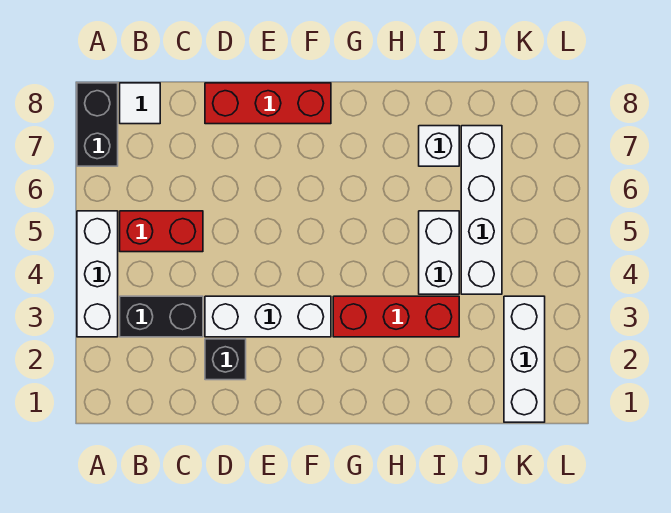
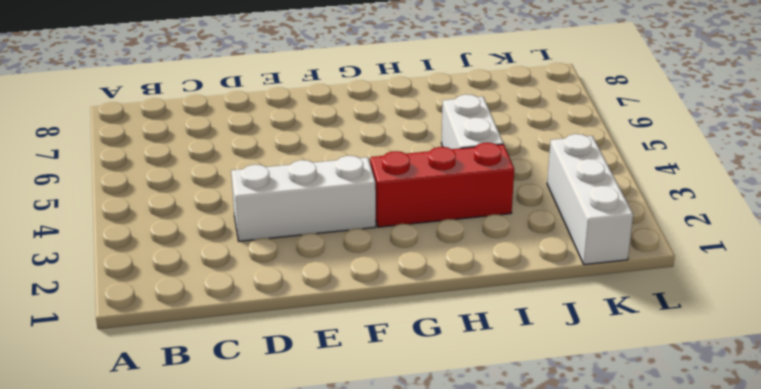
none -> white brick A3:A5 level 1
none -> black brick A7:A8 level 1
none -> black brick B3:C3 level 1

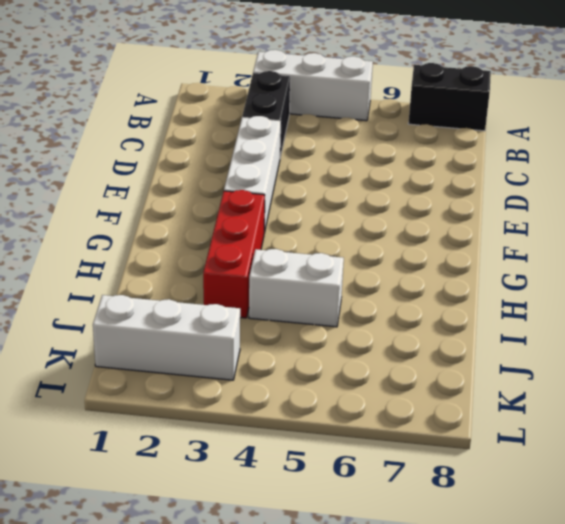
none -> red brick B5:C5 level 1
none -> white tile B8 level 1
none -> black brick D2 level 1

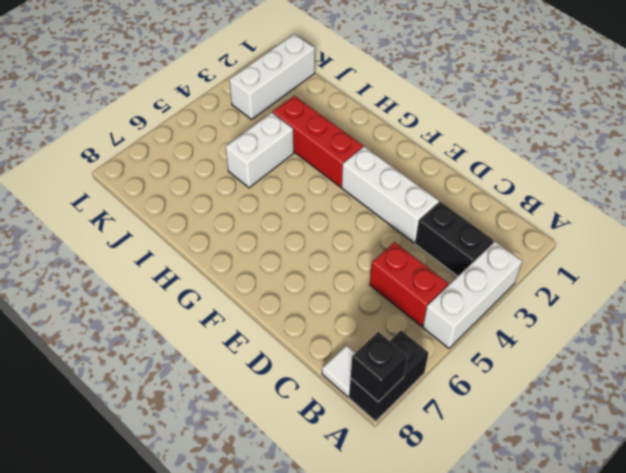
black brick A8 level 2 -> black brick D2 level 1
none -> red brick D8:F8 level 1
none -> white brick I7 level 1
none -> white brick J4:J7 level 1

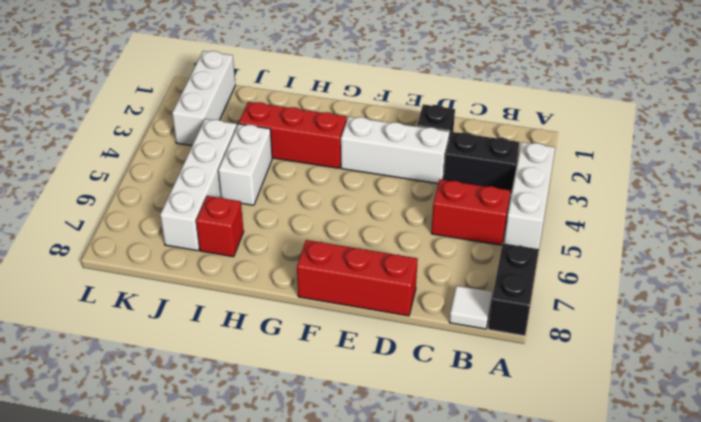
red brick I7 level 1 -> white brick I7 level 1

